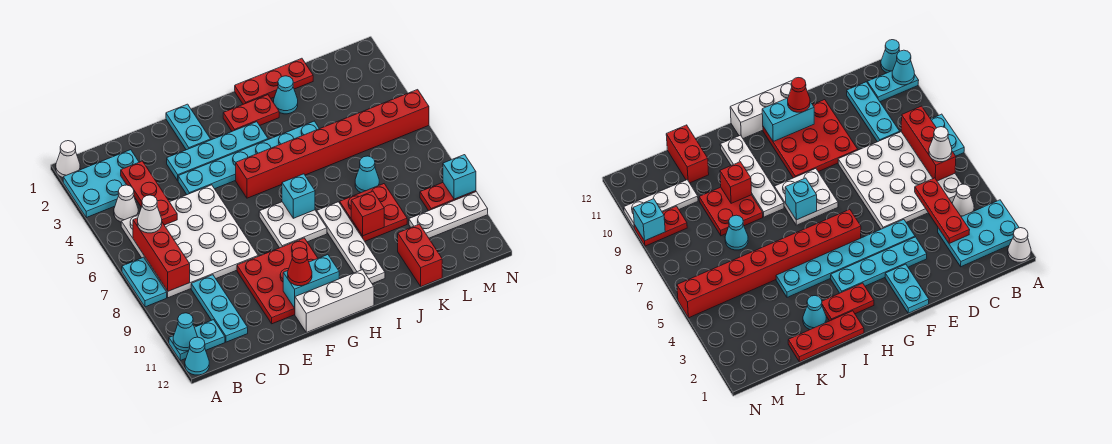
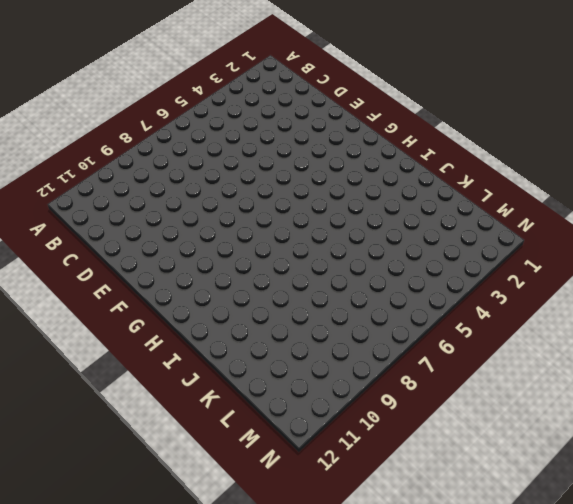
none -> white cone A1 level 1
none -> cyan plate A2:C3 level 1
none -> cyan plate A7:A8 level 1
none -> cyan plate A11:B11 level 1

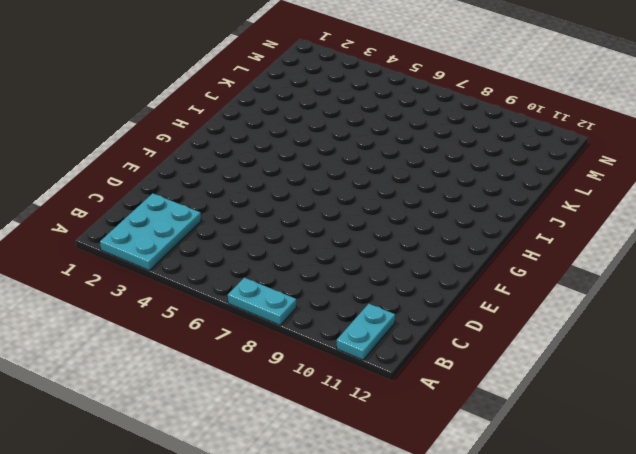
none -> white cone A1 level 1
none -> cyan cone A12 level 1
none -> white cone B4 level 1
none -> white plate B5:E8 level 1

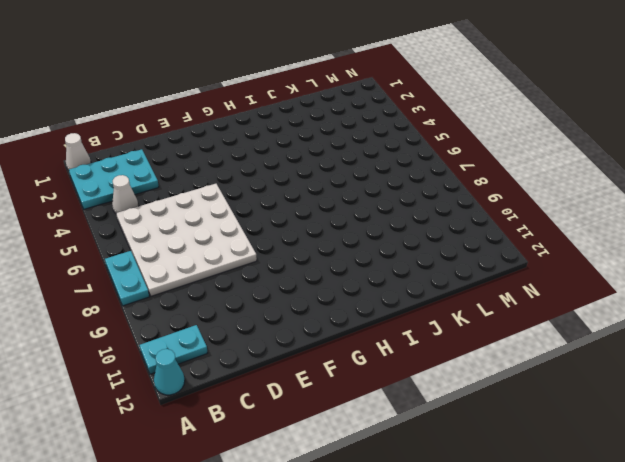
none -> cyan plate C9:C11 level 1
none -> cyan plate E3:H3 level 1
none -> cyan plate E4:J4 level 1
none -> red plate E9:G11 level 1

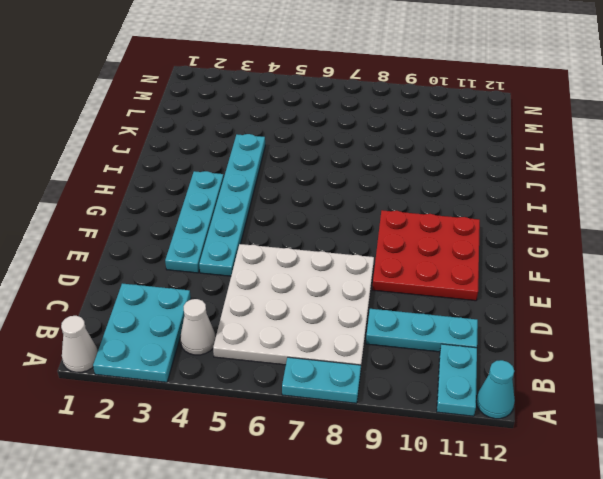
none -> cyan plate F1:F2 level 1
none -> white brick F12:H12 level 1
none -> red brick G5:N5 level 1
none -> white plate G7:H8 level 1

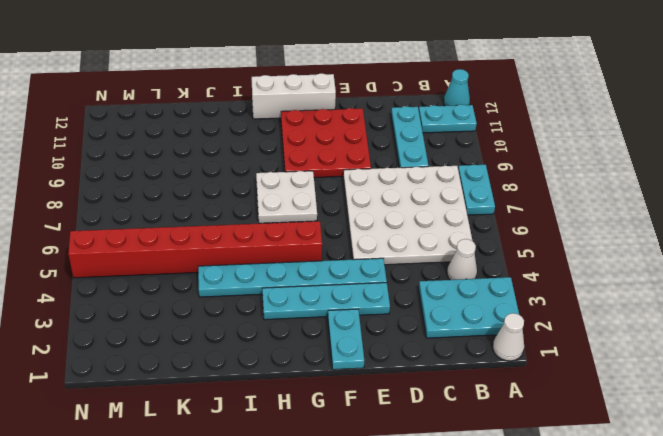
none -> red plate H2:I2 level 1
none -> red plate I1:K1 level 1
none -> white plate I8:I11 level 1
none -> cyan cone J2 level 1

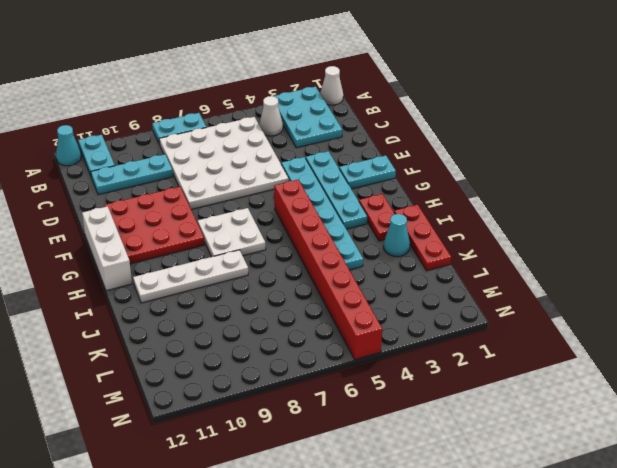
none -> red plate J8:K9 level 1
none -> cyan cone K7 level 1
none -> red brick K11:K12 level 1
none -> white plate L10:N10 level 1

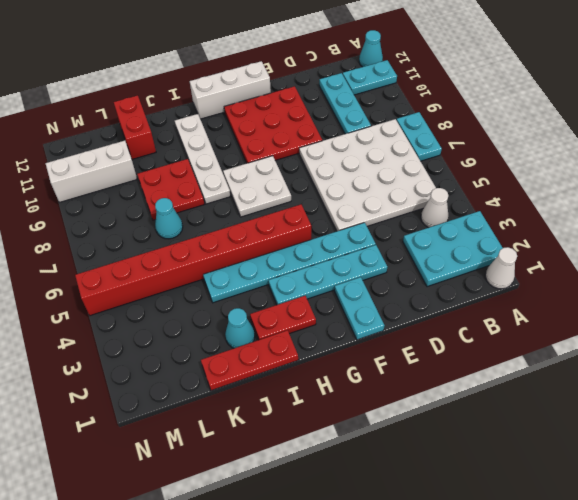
white brick L10:N10 level 1 -> white plate L10:N10 level 1
none -> red plate M9:N9 level 1
none -> cyan cone A11 level 2
none -> red brick B6:B8 level 2
none -> red plate C3:C5 level 2

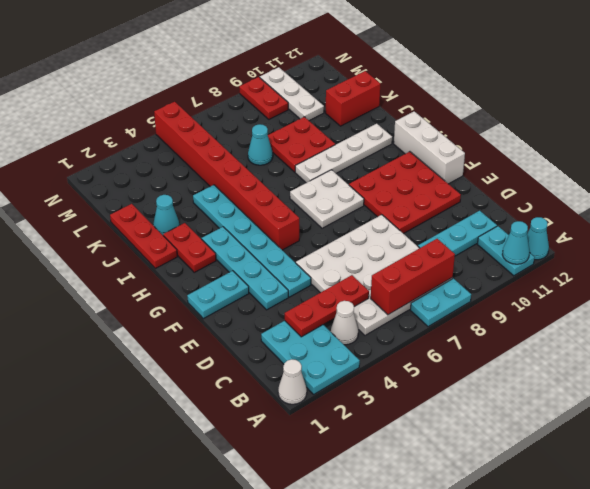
none -> cyan brick F11:G11 level 2
none -> cyan brick H7 level 2
none -> red brick J9 level 2
none -> cyan brick N9 level 2

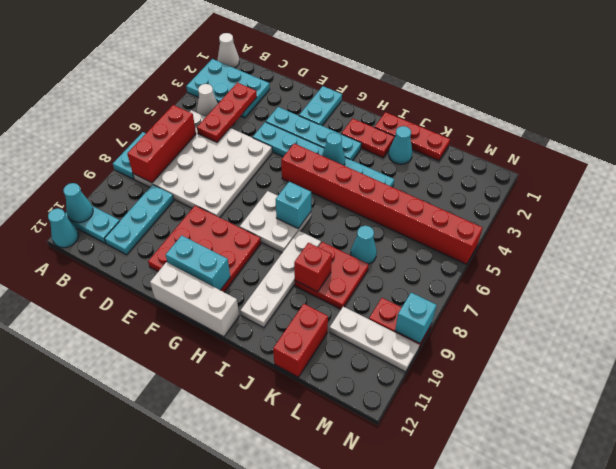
cyan cone H4 level 2 -> none
none -> white cone B6 level 3
none -> red cone F11 level 3

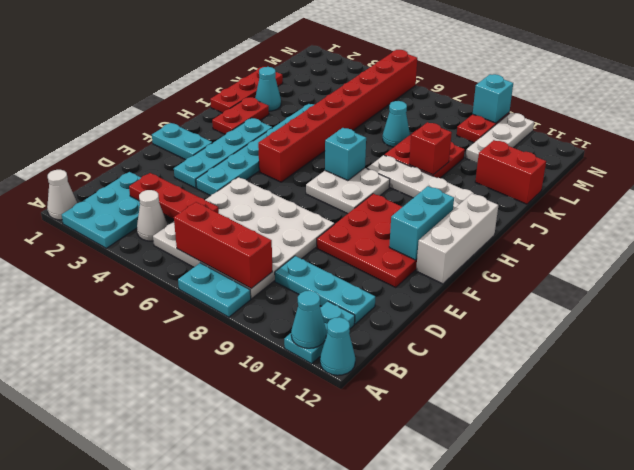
none -> white cone B6 level 3
none -> red cone F11 level 3

